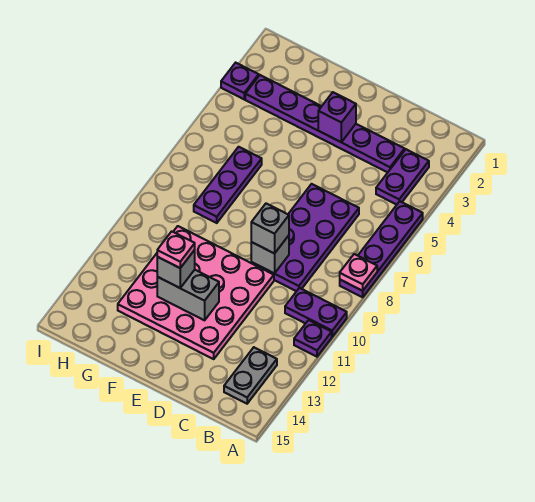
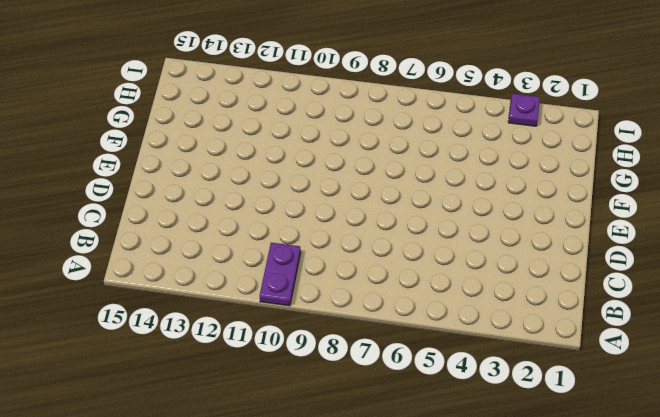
none -> purple plate A5:A8 level 1
none -> purple plate A11 level 1
none -> purple plate B3:B4 level 1

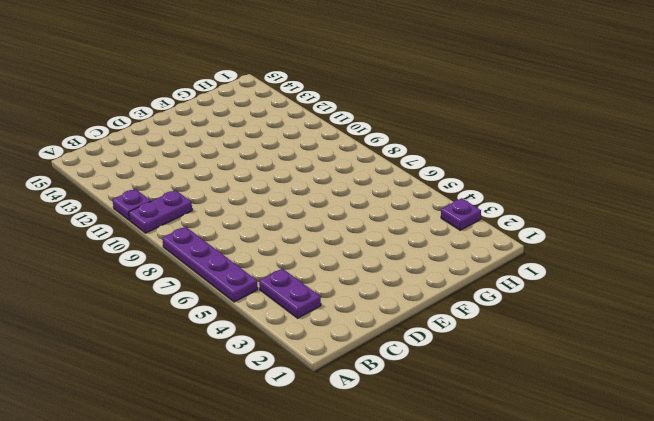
none -> grey plate B13:B14 level 1
none -> purple plate C3:H3 level 1
none -> purple plate C6:D9 level 1

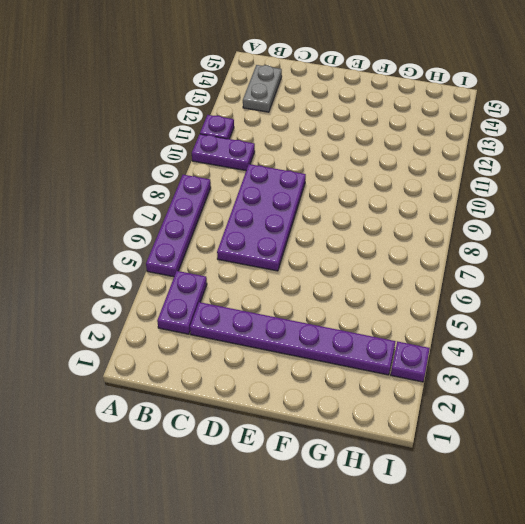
none -> pink plate D10:G13 level 1
none -> purple plate G6:G8 level 1
none -> pink plate A8 level 2

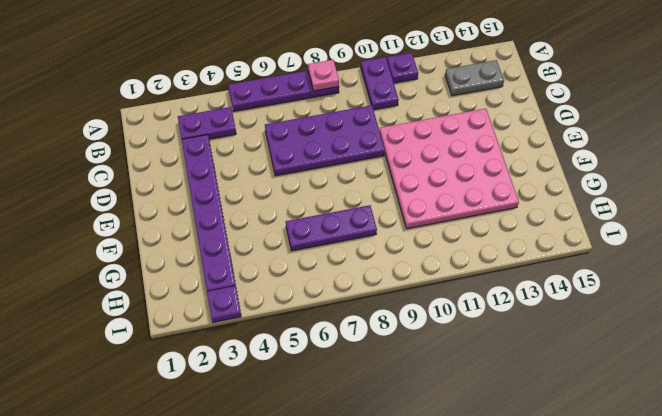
none -> grey brick D9 level 2
none -> purple brick E3 level 2
none -> grey brick E12:F12 level 2

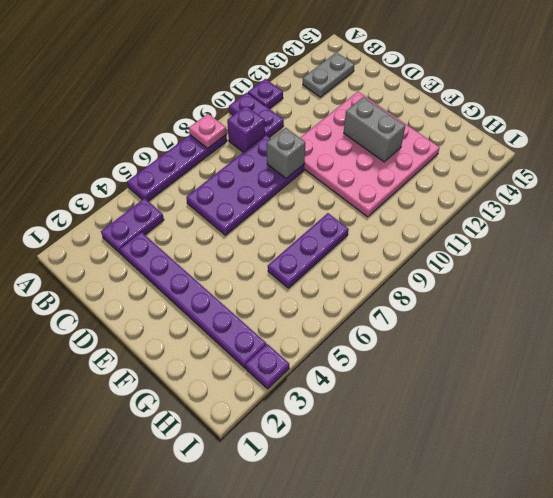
purple brick B9 level 1 -> purple brick E3 level 2
none -> grey brick D9 level 3
none -> grey brick F12 level 3
none -> pink plate F12 level 4

